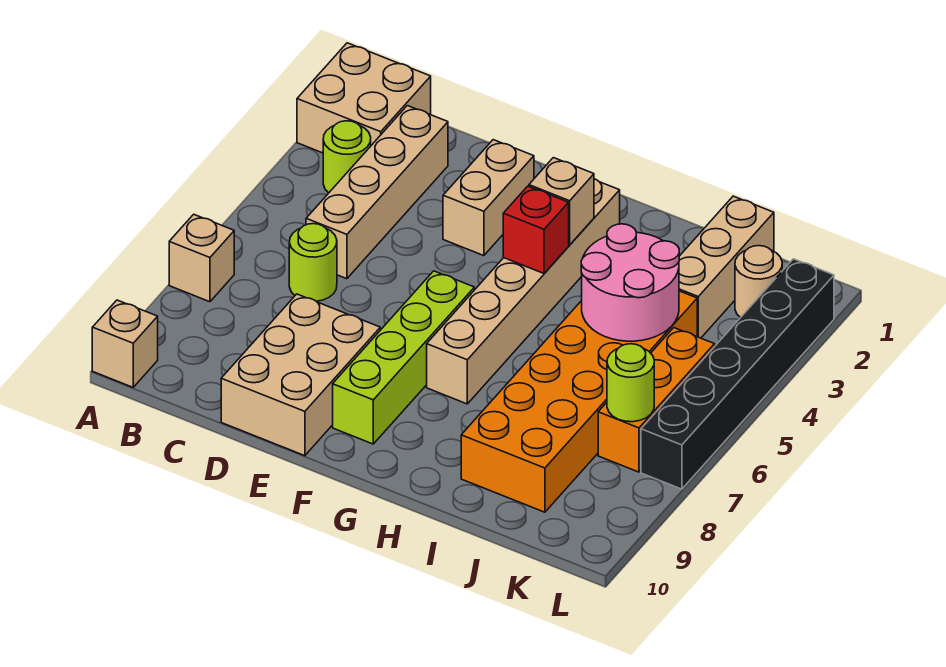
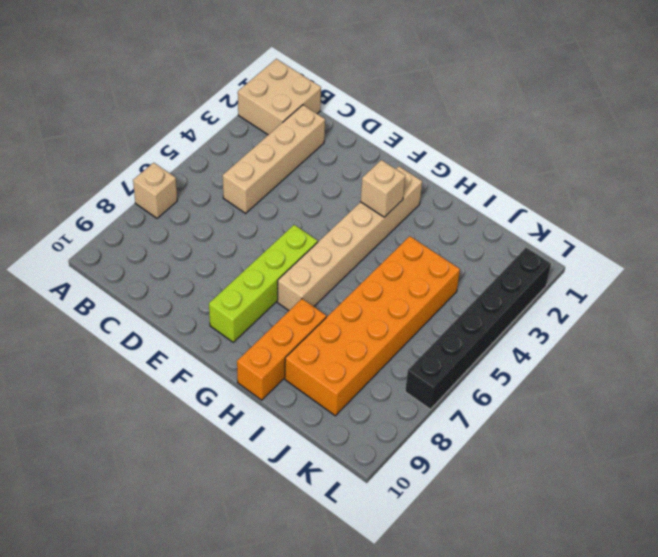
orange brick H8:H10 level 1 -> orange brick K5:K7 level 1
none -> tan brick A10 level 1
none -> lime round brick B3 level 1
none -> lime round brick C6 level 1

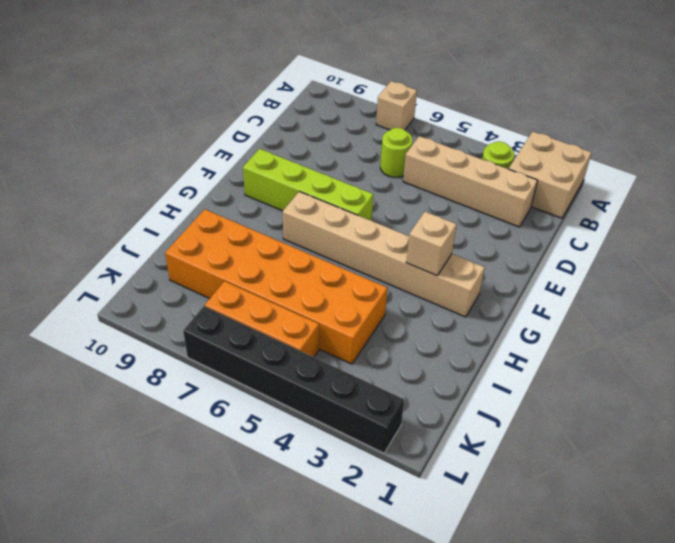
none -> tan brick A10 level 1
none -> tan brick D8:E10 level 1
none -> tan brick E2:E3 level 1

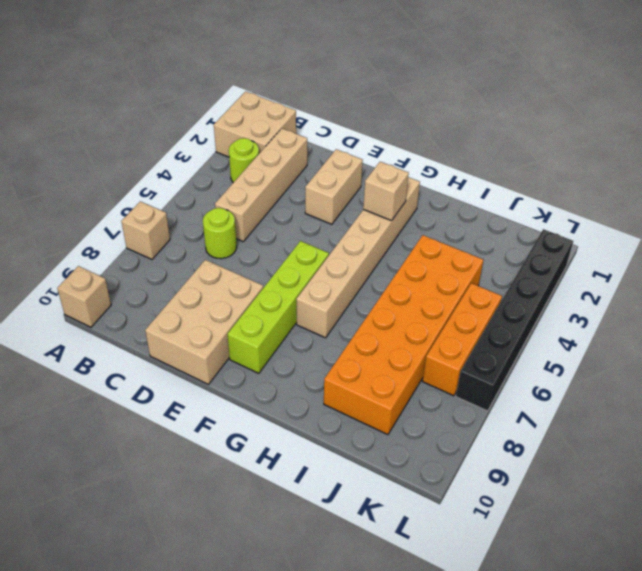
none -> tan brick J1:J3 level 1
none -> tan round brick K2 level 1
none -> red brick G4 level 2

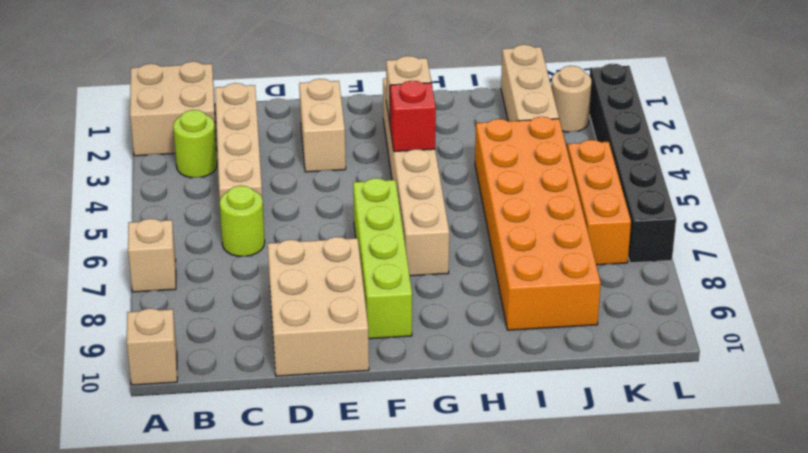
none -> pink round brick I4:J5 level 2
none -> lime round brick K7 level 2

